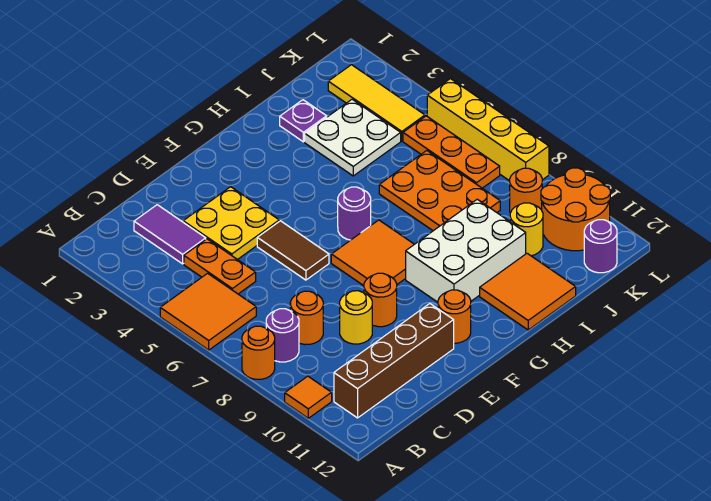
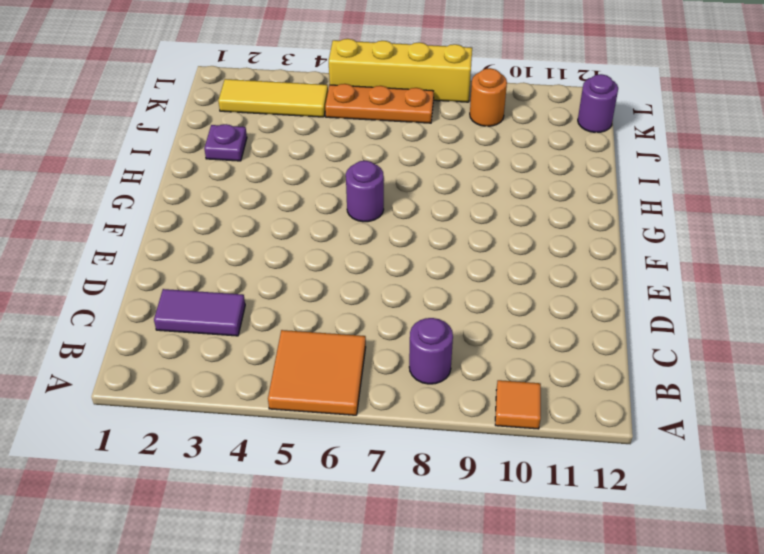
none -> orange round brick A8 level 1
none -> brown brick B11:E11 level 1
none -> orange plate C4:C5 level 1

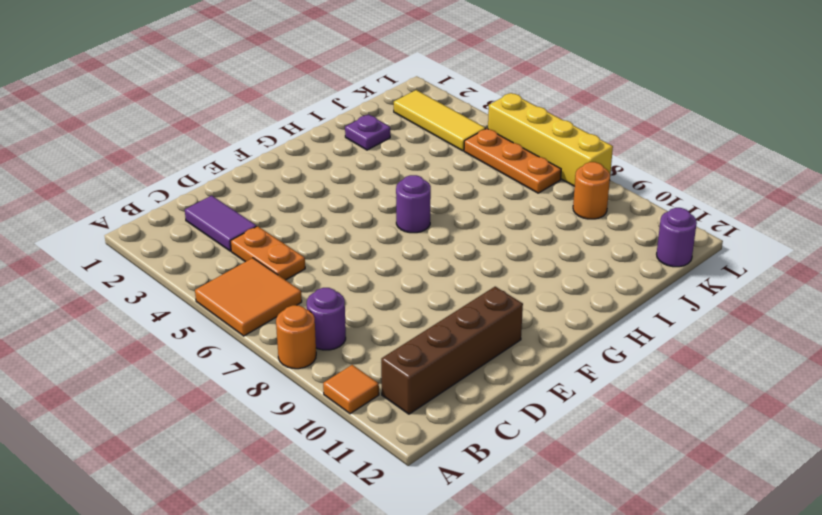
none -> orange round brick C8 level 1
none -> yellow plate D3:E4 level 1
none -> yellow round brick D9 level 1

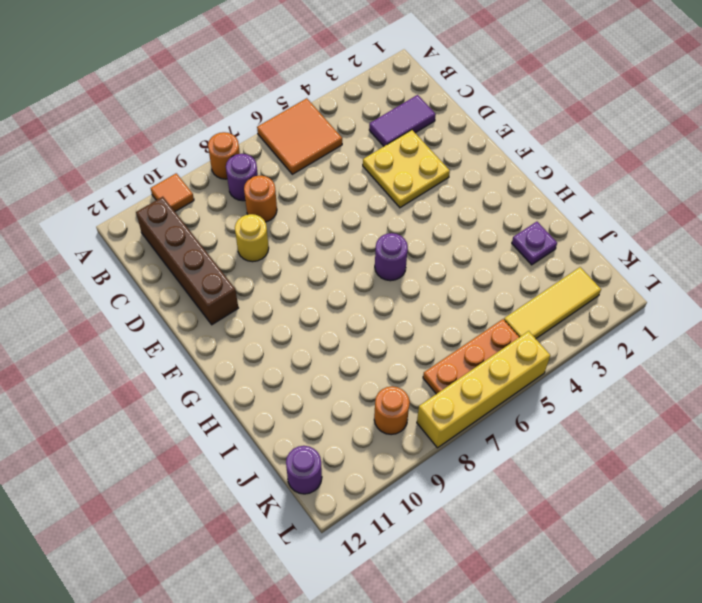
none -> orange plate C4:C5 level 1
none -> brown tile E5:E6 level 1
none -> orange round brick E9 level 1

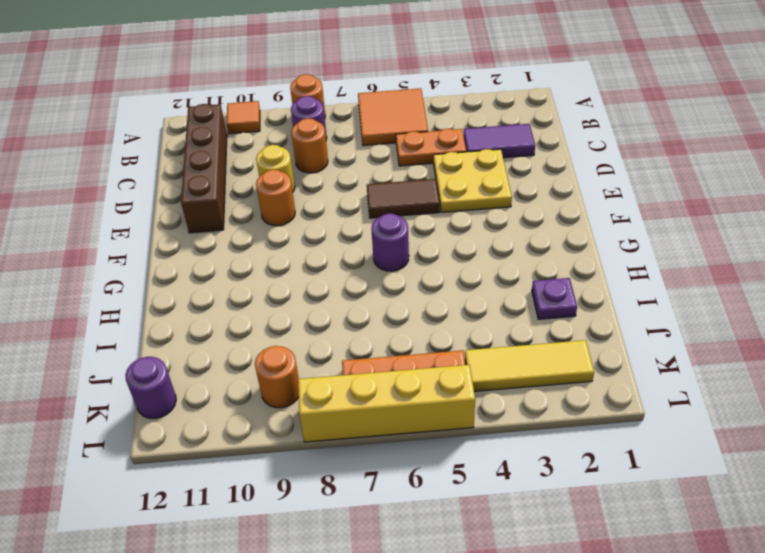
none -> orange tile F7:G8 level 1
none -> orange round brick F11 level 1
none -> white brick G9:I10 level 1

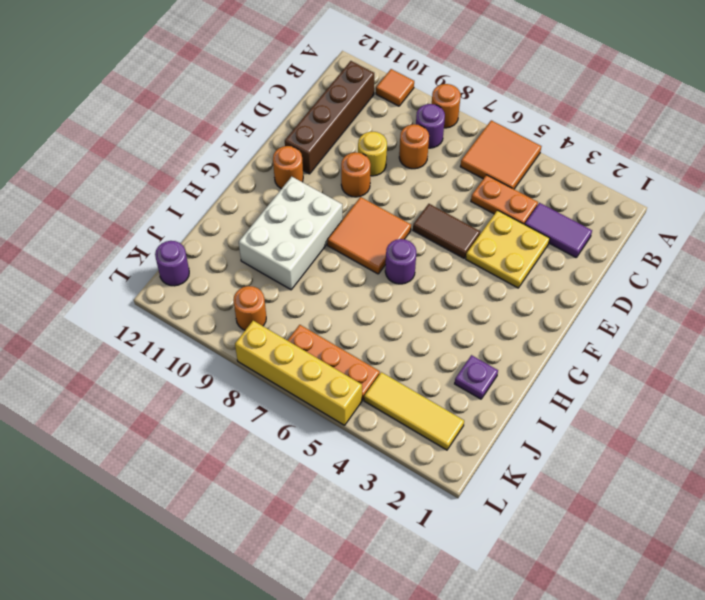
none -> orange tile H11:I12 level 1
none -> white plate I3:J4 level 1
none -> orange plate I6:J8 level 1

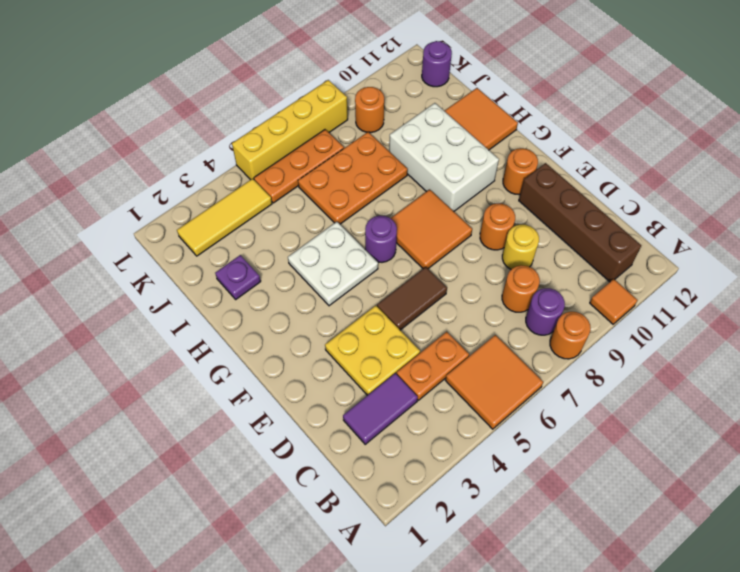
white plate G4:H5 level 1 -> white plate I3:J4 level 1
none -> yellow round brick J10 level 1
none -> orange round brick K10:L11 level 1

